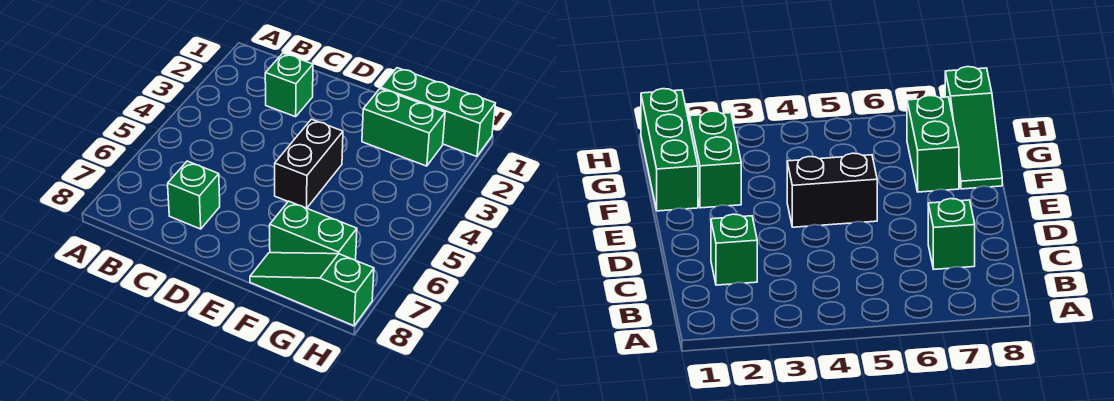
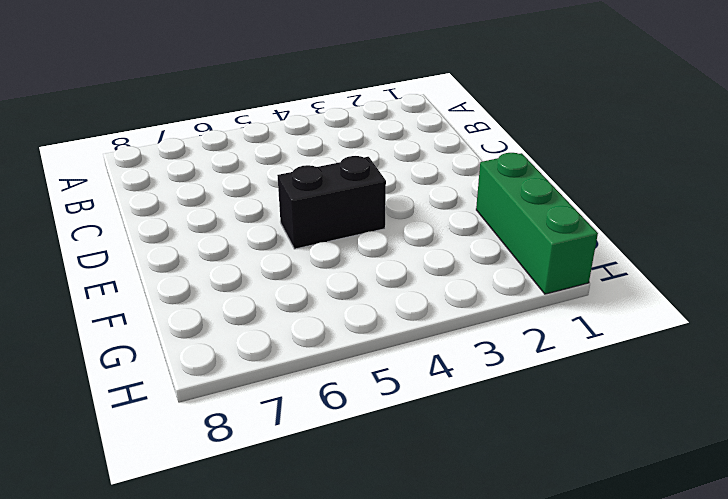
none -> green brick C2 level 1
none -> green brick C7 level 1

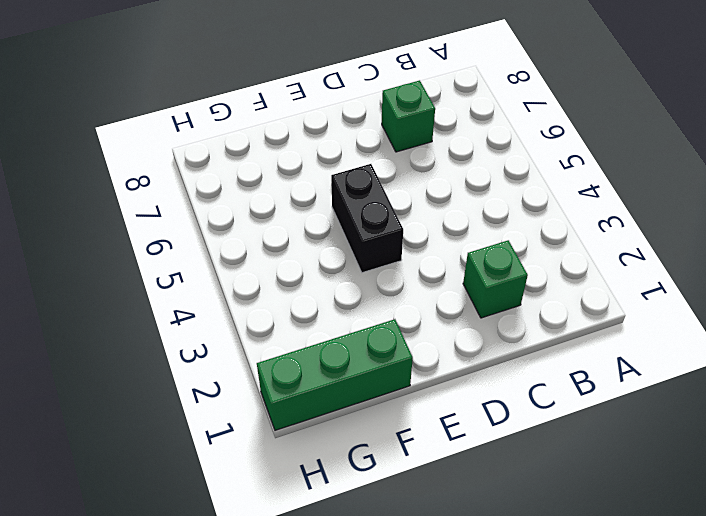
none -> green brick F2:G2 level 1
none -> green brick F7:G7 level 1

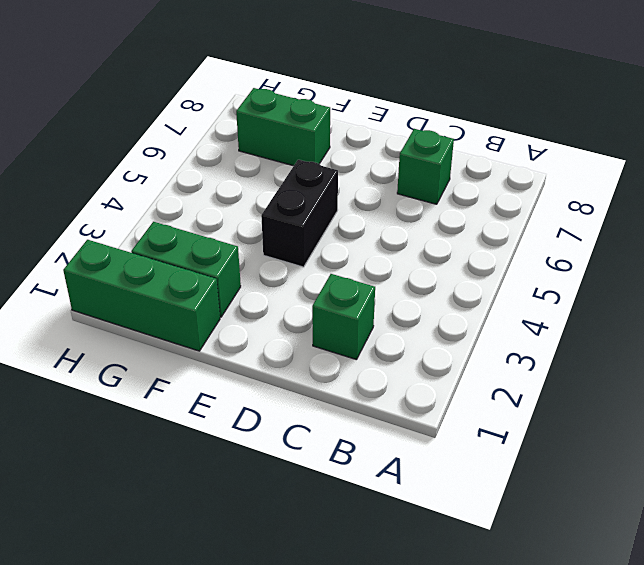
none -> green slope F8:H8 level 1 top H

